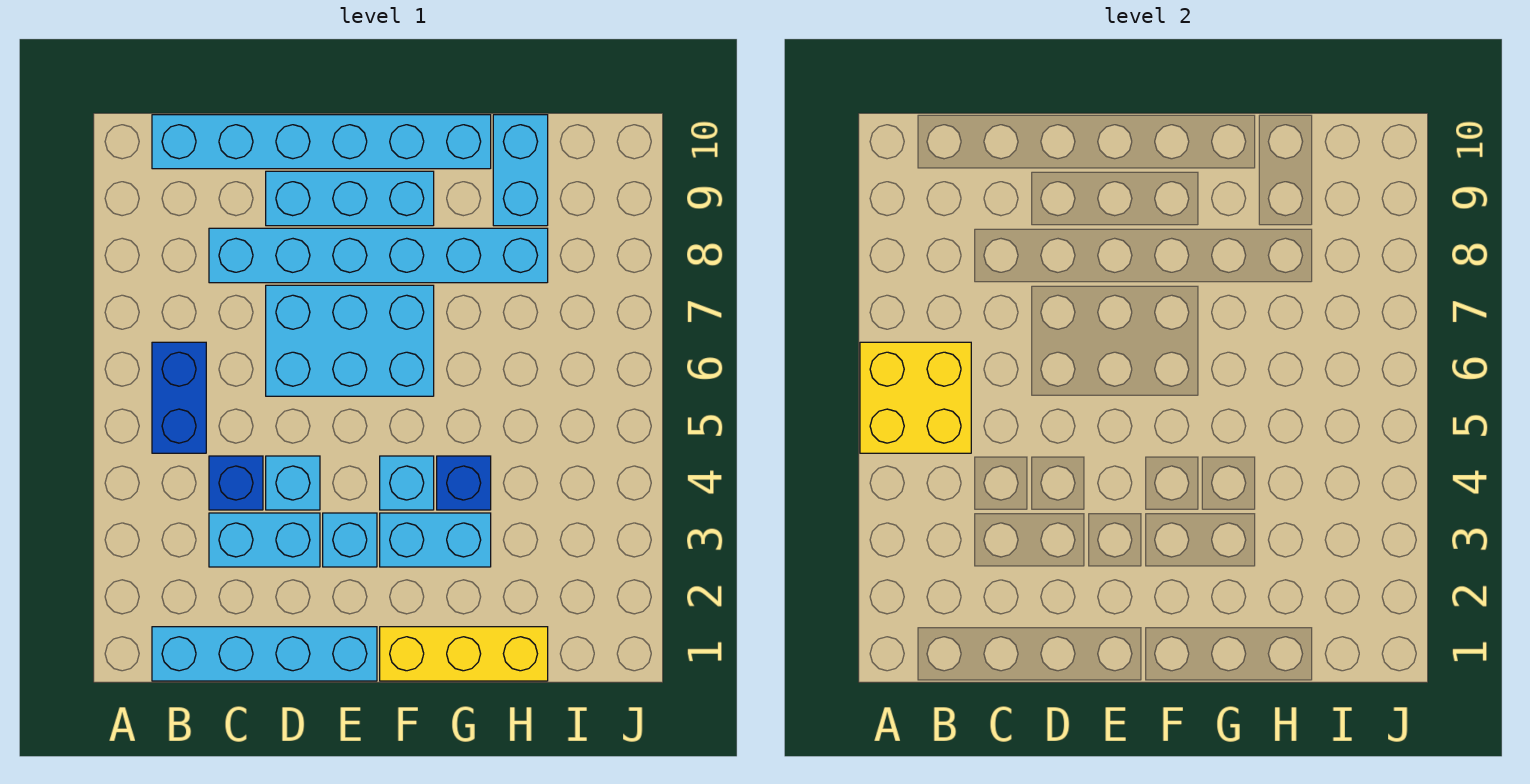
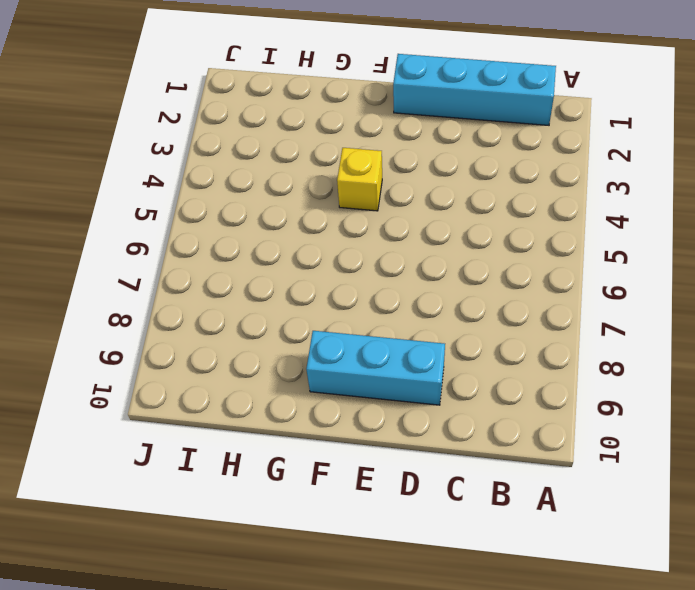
yellow brick F4 level 1 -> cyan brick F4 level 1
none -> blue brick B5:B6 level 1
none -> cyan brick B10:G10 level 1
none -> cyan brick C3:D3 level 1

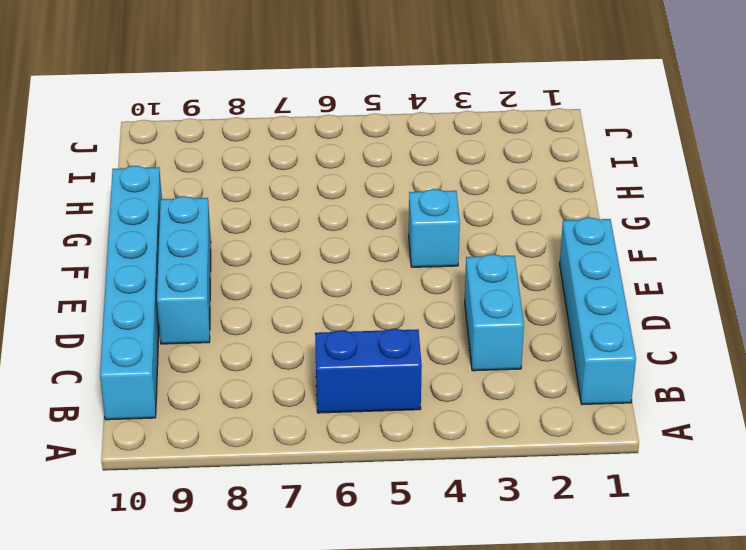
none -> blue brick C4 level 1
none -> cyan brick C8:H8 level 1
none -> cyan brick D4 level 1

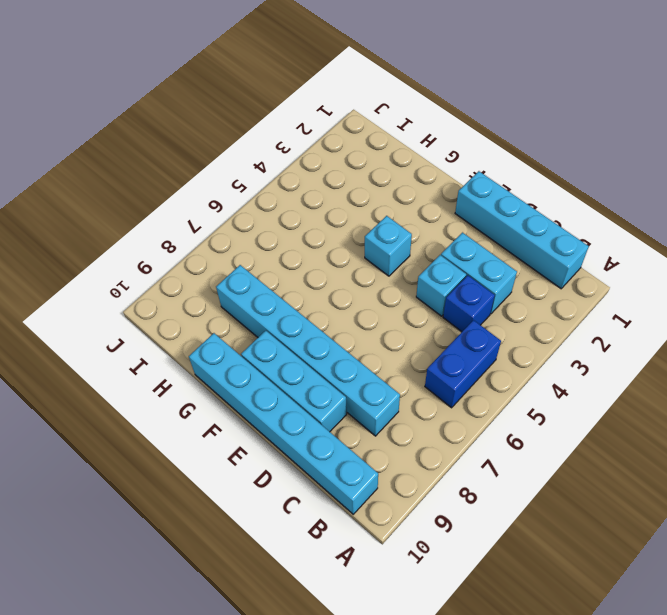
none -> cyan brick D6:F7 level 1
none -> cyan brick E3 level 1
none -> yellow brick F1:H1 level 1

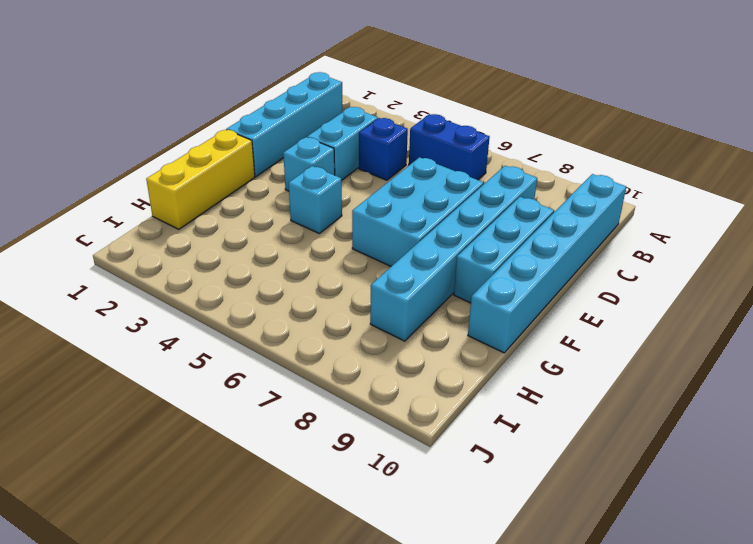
none -> cyan brick D4 level 1
none -> cyan brick F3:G3 level 1
none -> blue brick G4 level 1

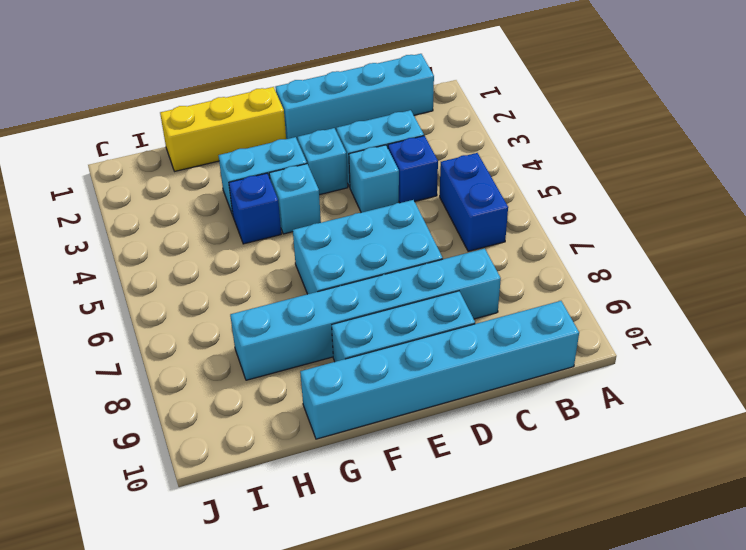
none -> cyan brick H9:H10 level 1
none -> yellow brick A5:B6 level 2

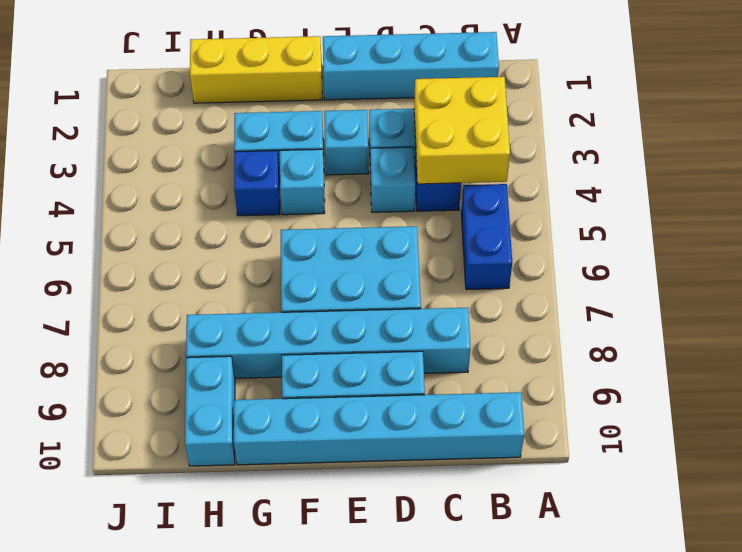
yellow brick B3:C4 level 2 -> yellow brick A5:B6 level 2

